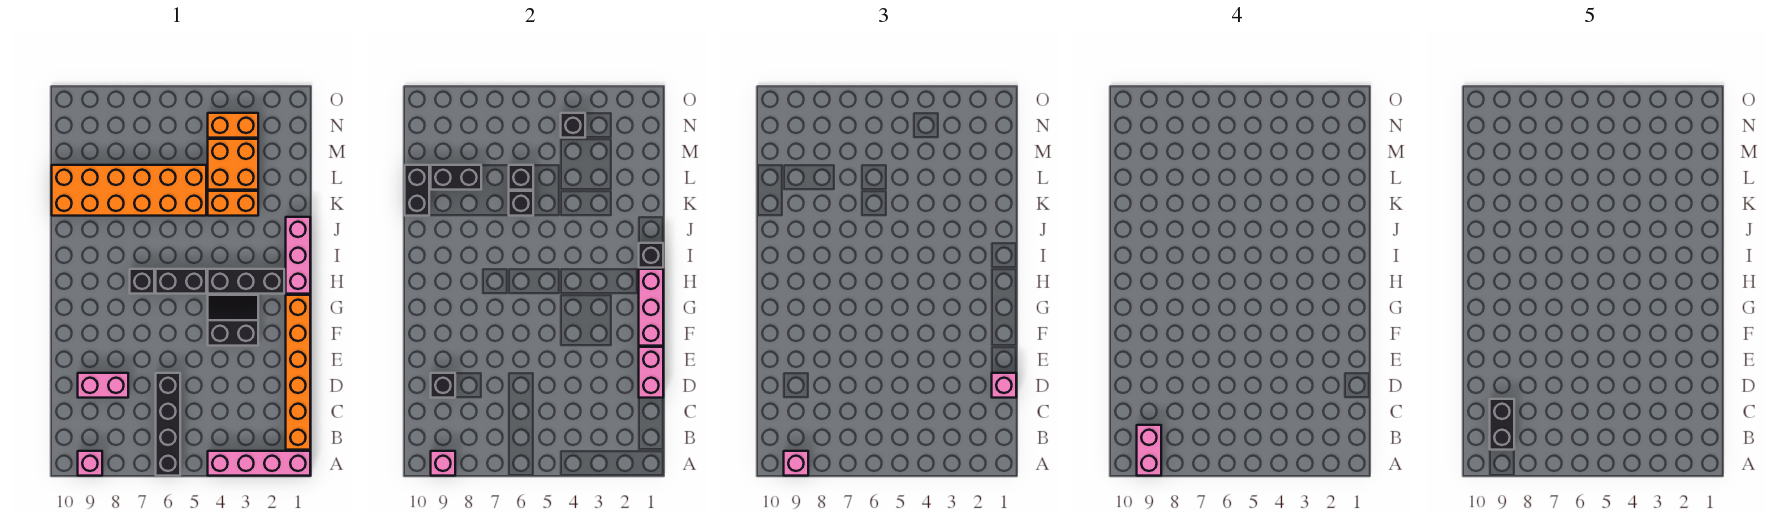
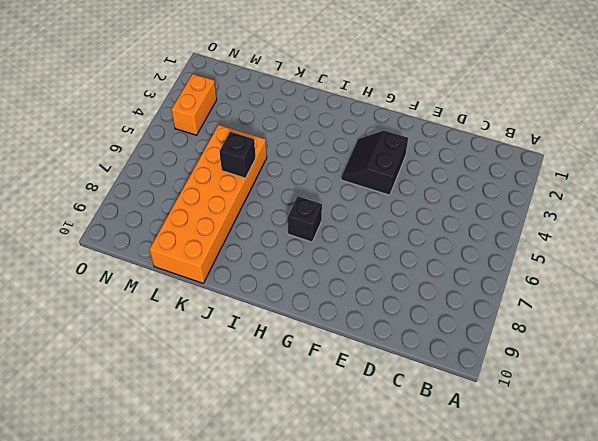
none -> pink brick A1:A4 level 1
none -> black brick A6:D6 level 1
none -> pink brick A9 level 1

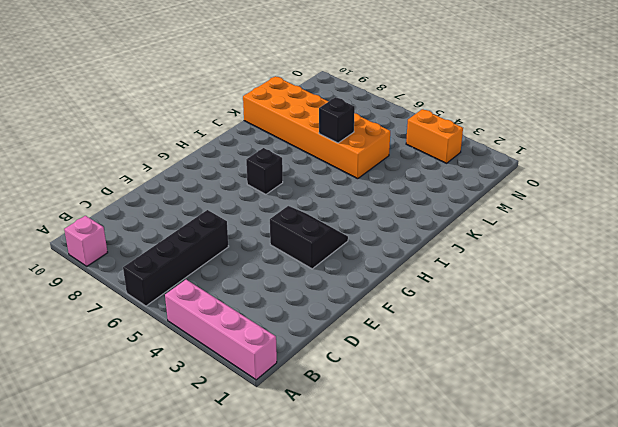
none -> orange brick B1:G1 level 1
none -> pink brick D8:D9 level 1
none -> pink brick H1:J1 level 1

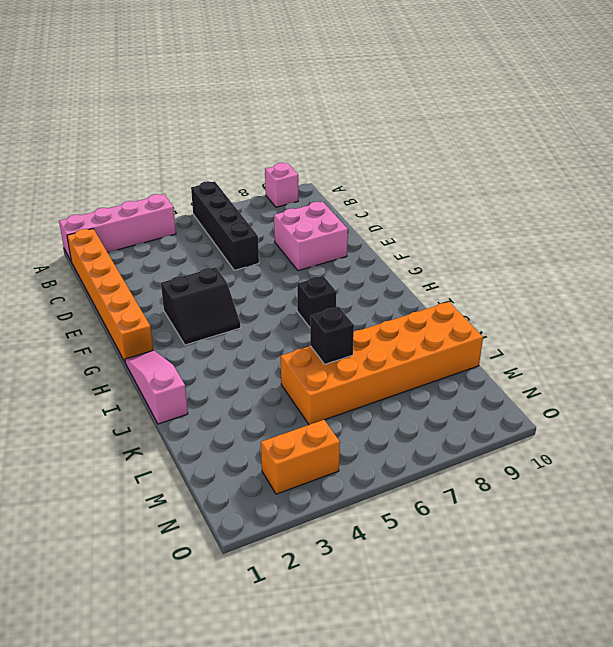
pink brick D8:E9 level 1 -> pink brick D8:D9 level 1
pink slope H1:J1 level 1 top J -> pink brick H1:J1 level 1
none -> black brick H2:H4 level 1
none -> black brick H5:H6 level 1
none -> orange brick K3:K4 level 1

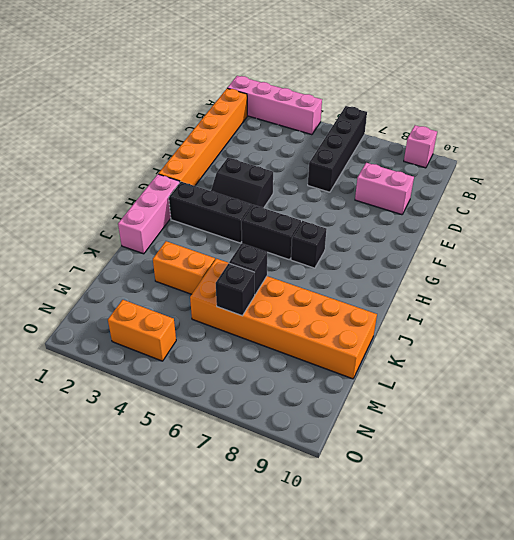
none -> orange brick L3:M4 level 1
none -> pink brick A9 level 2
none -> pink brick D1:E1 level 2

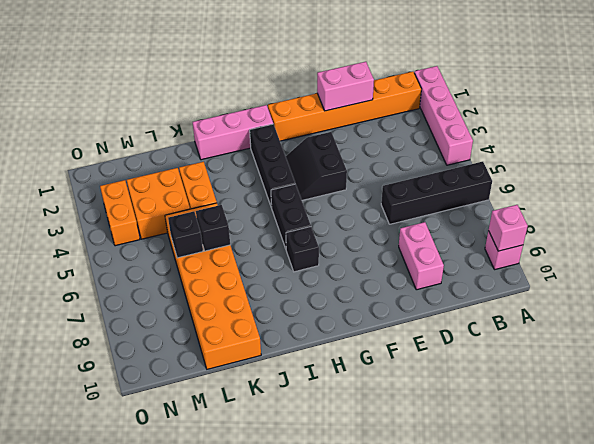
none -> black brick D9 level 2
none -> pink brick F1:H1 level 2
none -> black brick I1 level 2

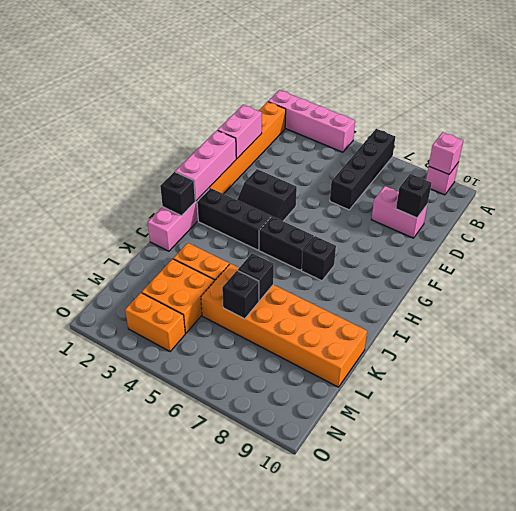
none -> black brick K10:L10 level 2
none -> black brick L8:L9 level 2
none -> black brick N4 level 2

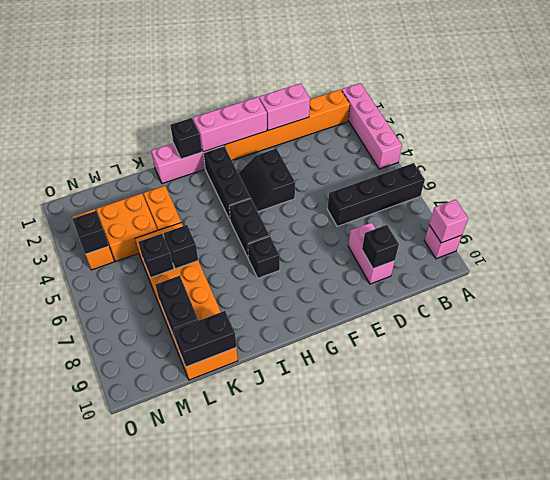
none -> pink brick A9 level 3
none -> pink brick D1 level 3
none -> pink brick A9:B9 level 4

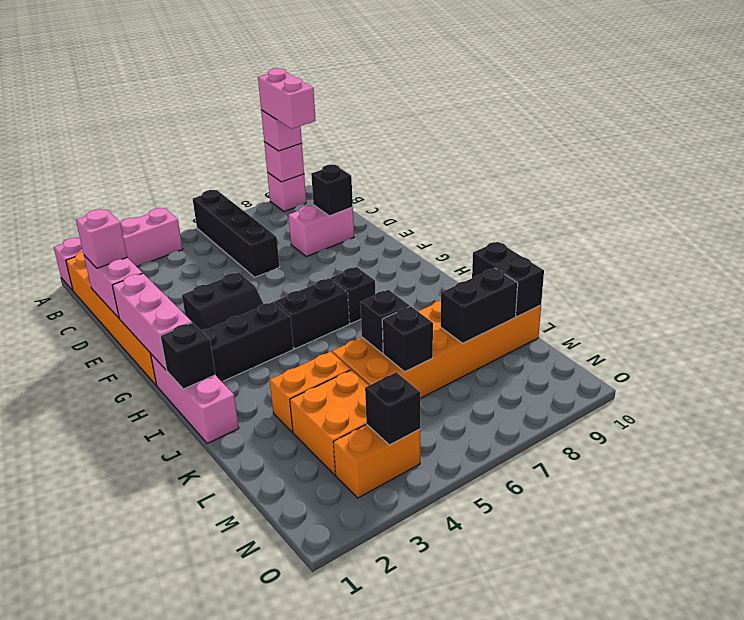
none -> black brick B9:C9 level 5

